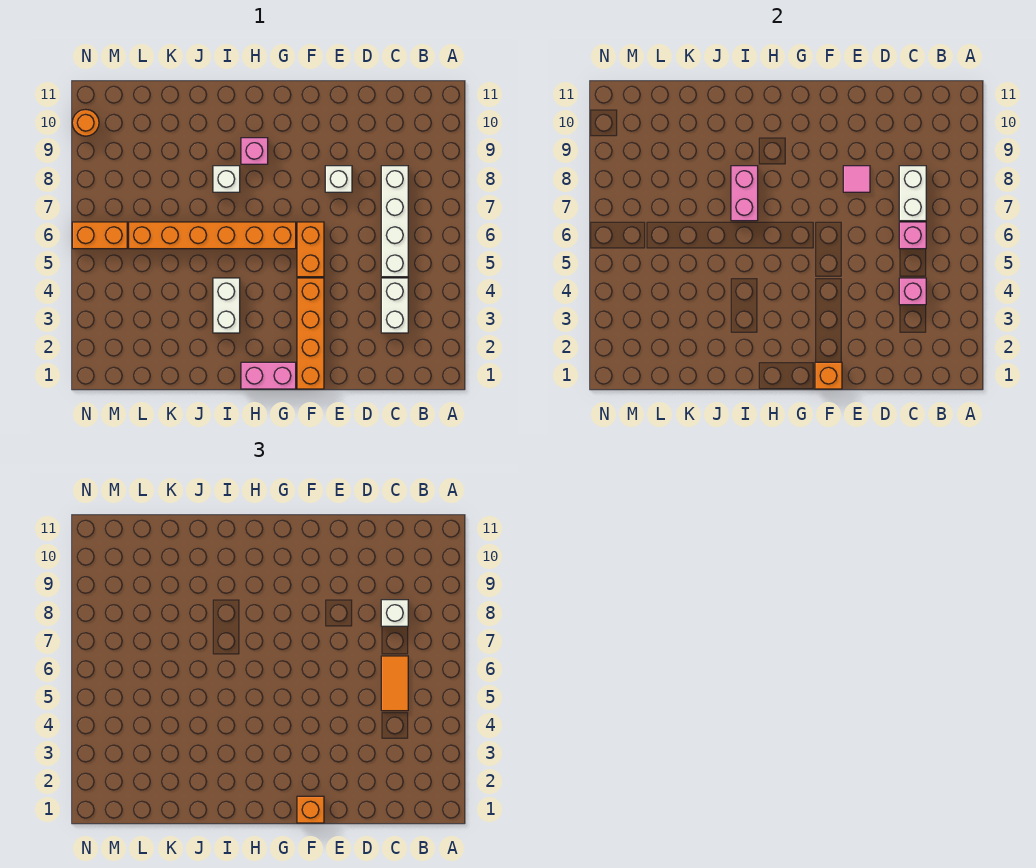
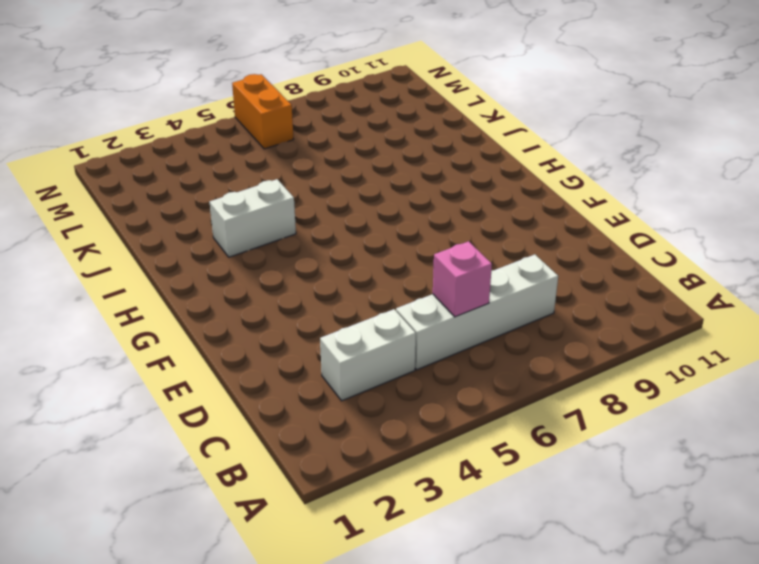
none -> white brick E8 level 1
none -> orange brick F1:F4 level 1
none -> orange brick F5:F6 level 1

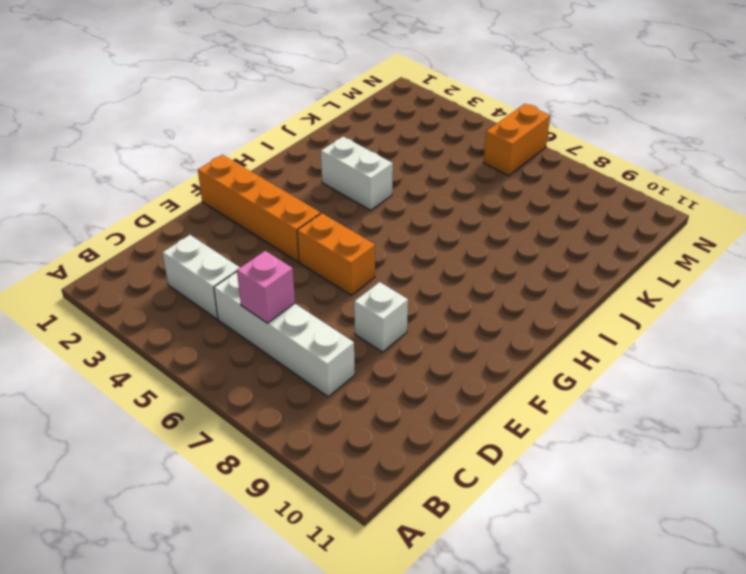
none -> pink brick G1:H1 level 1
none -> orange brick G6:L6 level 1
none -> pink brick H9 level 1

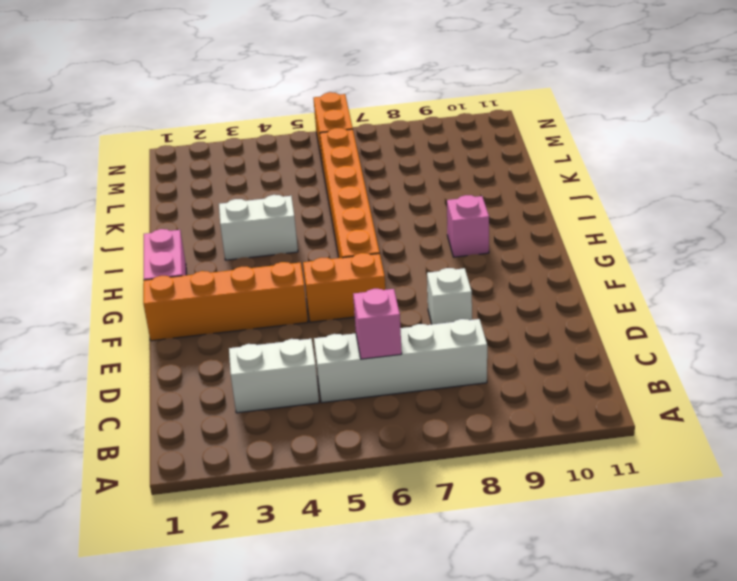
none -> white brick I8 level 1
none -> orange round brick N10 level 1
none -> pink brick C4 level 2

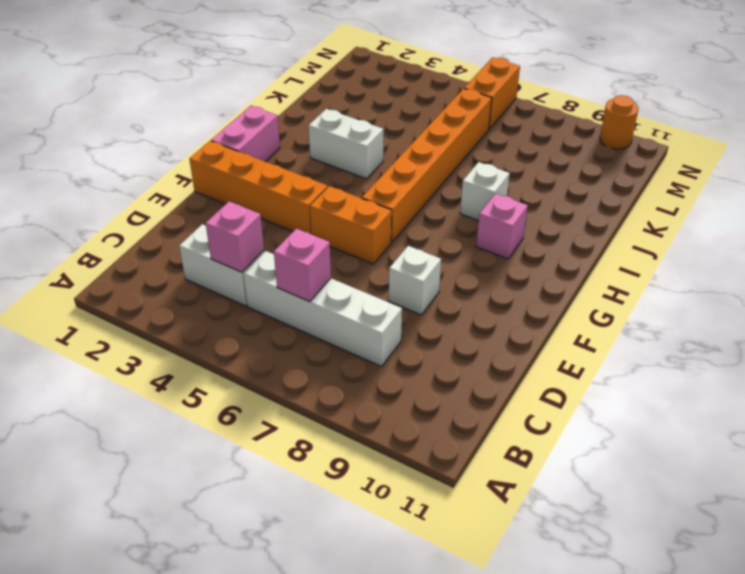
none -> white brick C7:C8 level 2
none -> pink tile E8 level 2
none -> orange brick F1 level 2

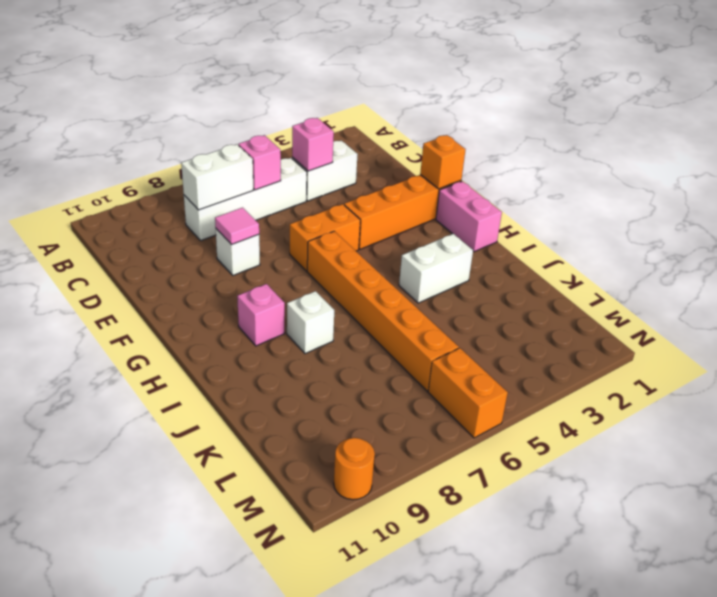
none -> pink brick I7:I8 level 2
none -> orange tile C5:C6 level 3
none -> white brick C8 level 3

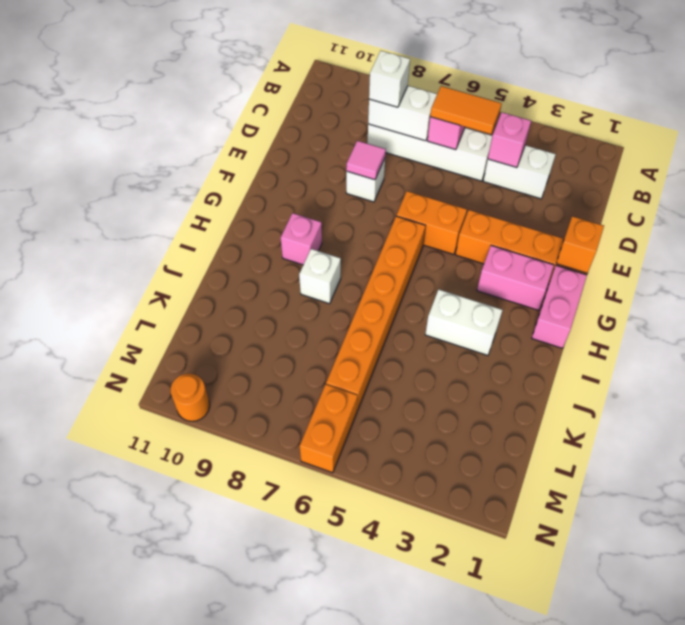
pink brick G2:G3 level 1 -> pink brick I7:I8 level 2
none -> orange brick F1 level 3

